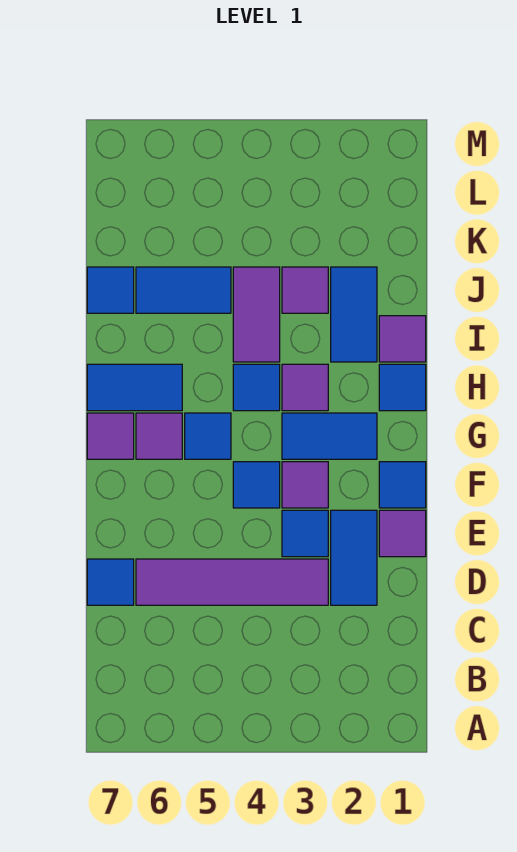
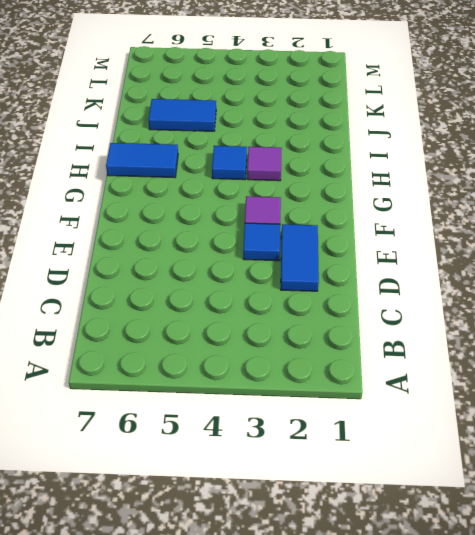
none -> purple tile D3:D6 level 1
none -> blue tile D7 level 1
none -> purple tile E1 level 1

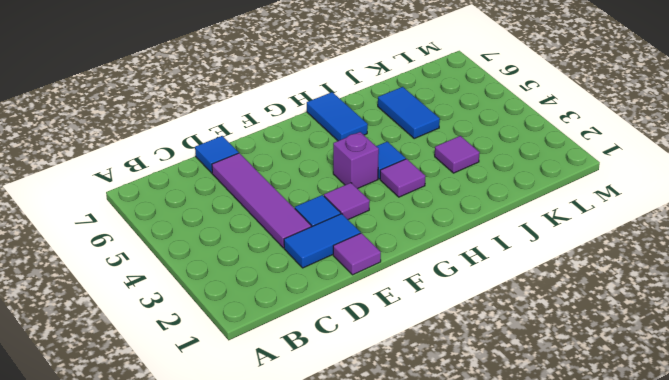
purple brick G4 level 1 -> none
none -> blue tile F1 level 1
none -> blue tile F4 level 1
none -> blue tile G2:G3 level 1

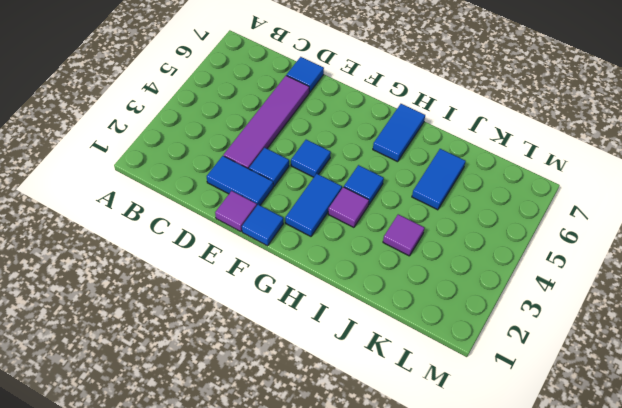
none -> purple tile F3 level 1
none -> blue tile G5 level 1
none -> purple tile G6 level 1

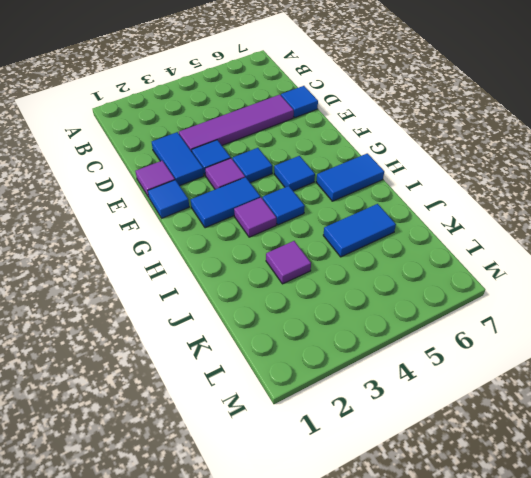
none -> purple tile G6 level 1
none -> purple tile G7 level 1
none -> blue tile H1 level 1

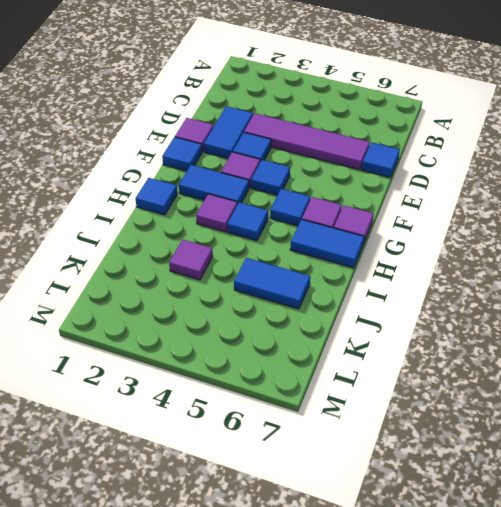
none -> purple tile I1 level 1
none -> blue tile I2:J2 level 1
none -> purple tile I4:J4 level 1

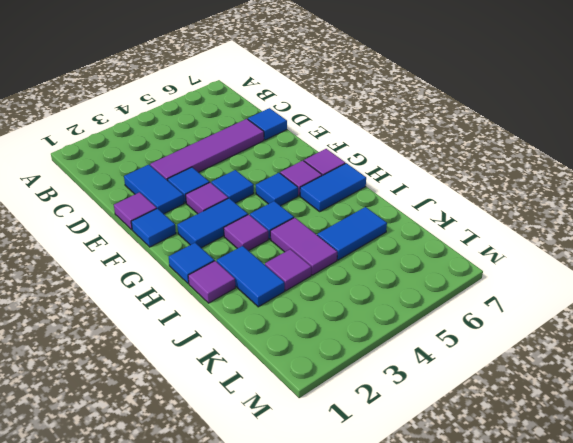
none -> blue tile J7 level 1

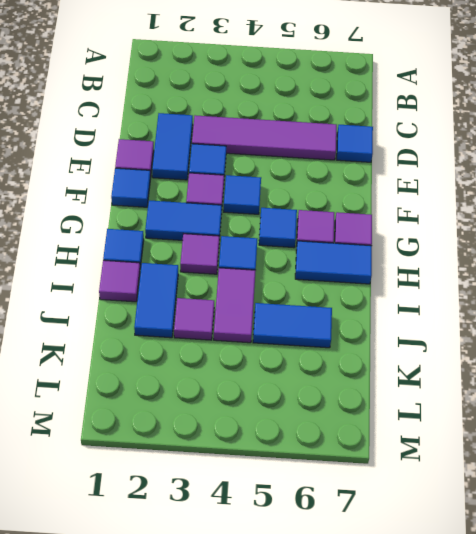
none -> blue tile J7 level 1

